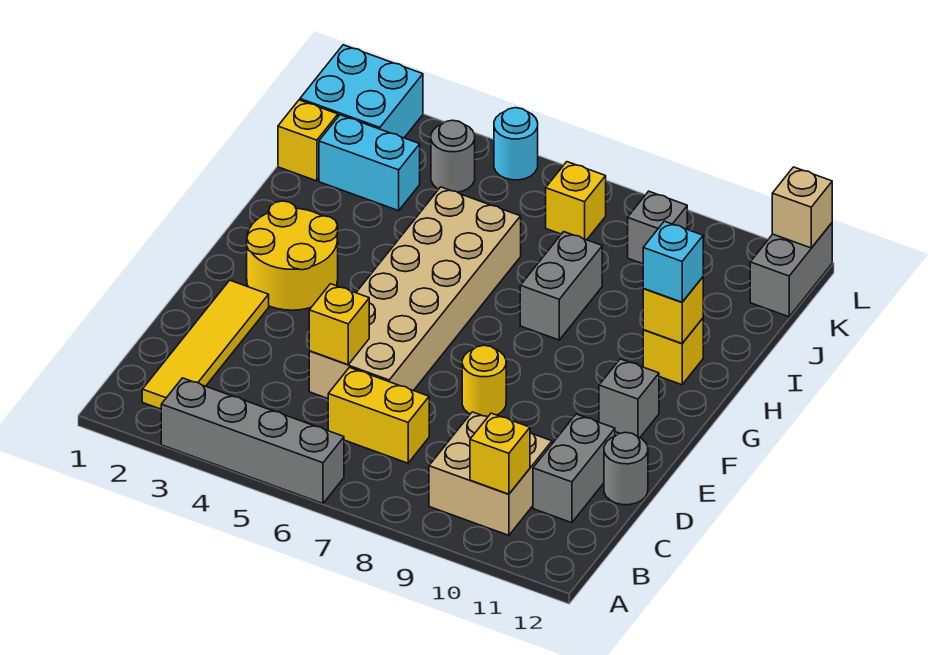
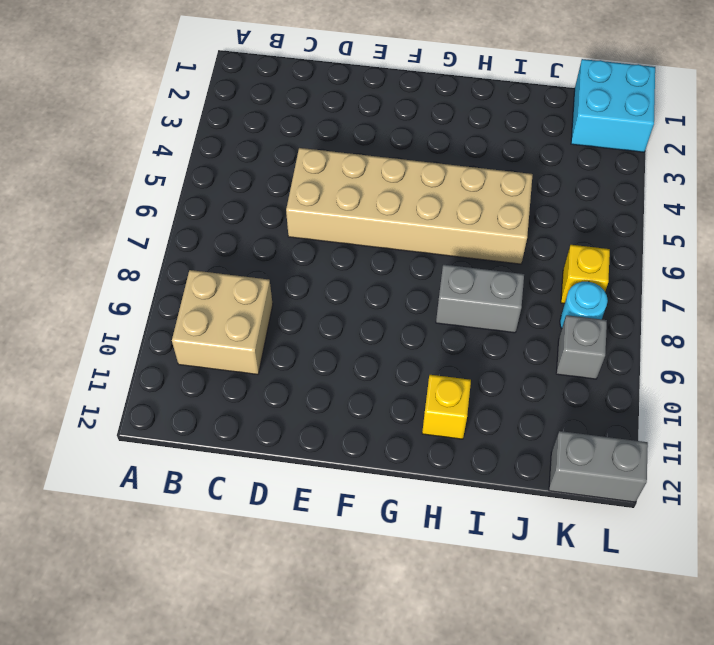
cyan round brick K8 level 1 -> cyan round brick L5 level 1
none -> grey brick A3:A6 level 1
none -> yellow tile B2:E2 level 1
none -> yellow brick C6:C7 level 1

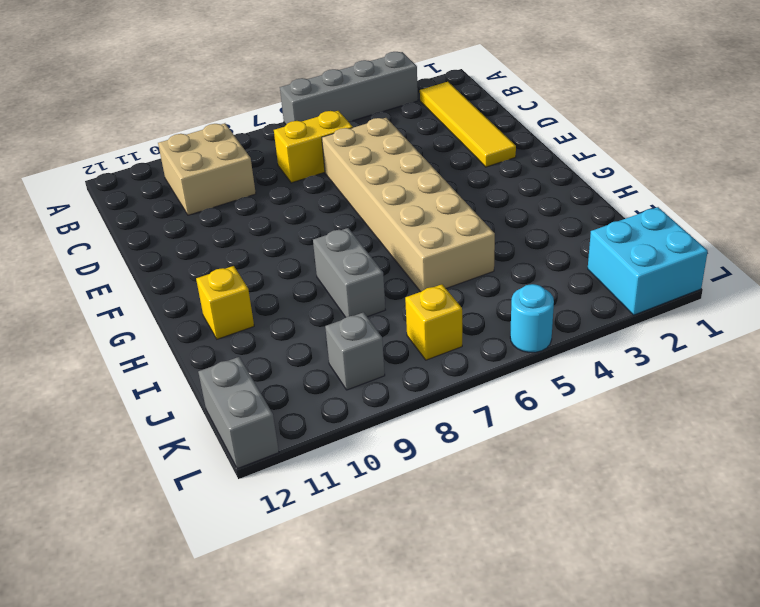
none -> grey brick C11:D11 level 1
none -> grey round brick D12 level 1
none -> yellow round brick E8 level 1

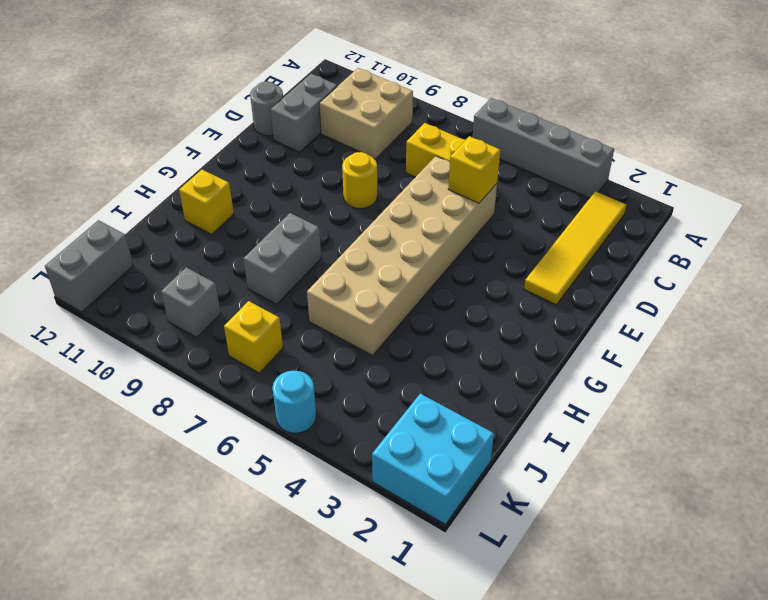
none -> yellow round brick F2:G3 level 1
none -> grey brick F11 level 1
none -> yellow brick J1 level 1

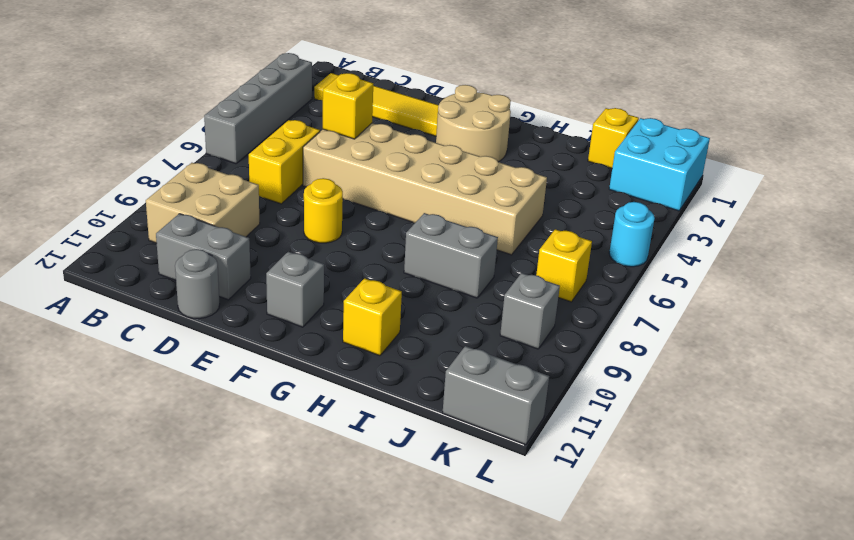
tan round brick F2:G3 level 1 -> yellow round brick F2:G3 level 1
none -> cyan brick J2:J3 level 1
none -> grey round brick K4 level 1
none -> yellow brick B10 level 2

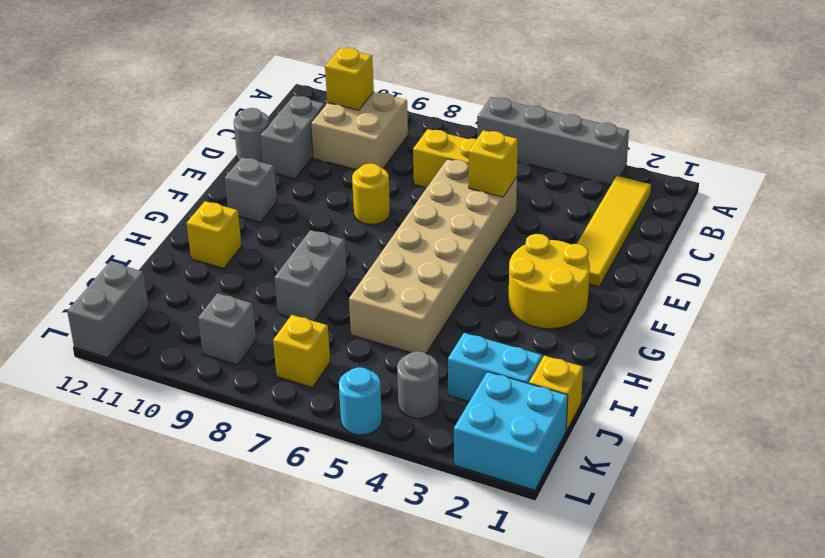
none -> yellow brick H11 level 2
none -> tan brick L12 level 2
none -> cyan brick H11 level 3

